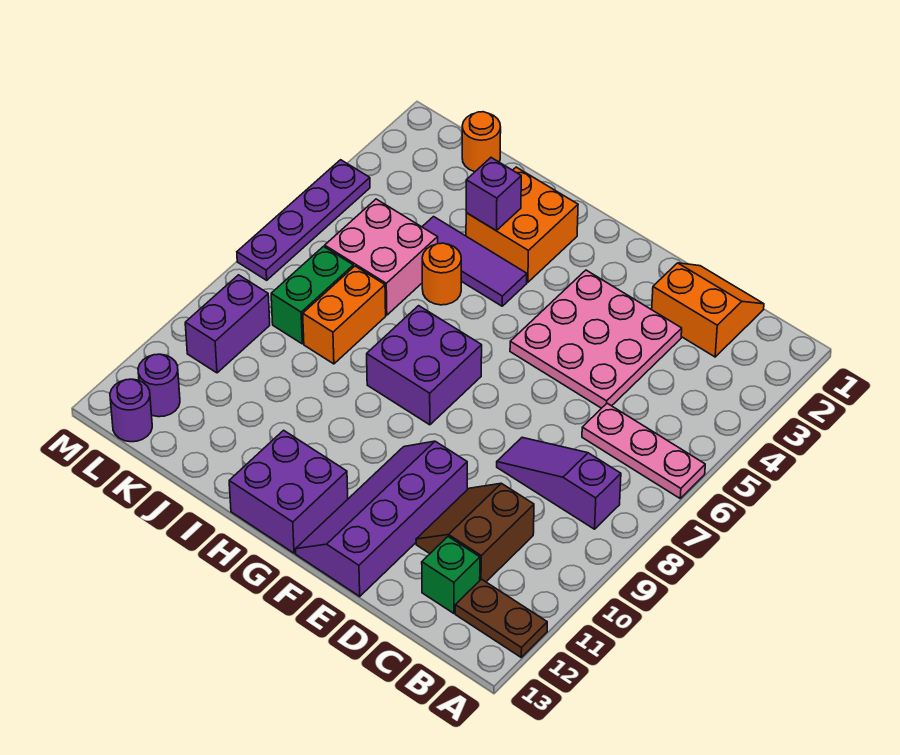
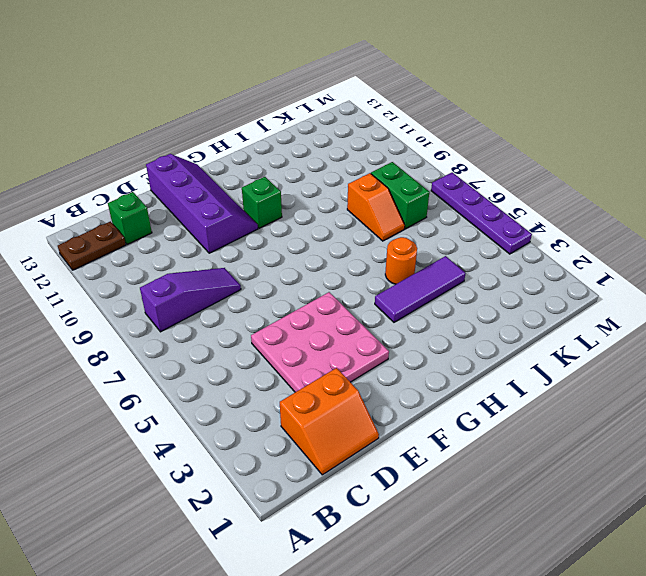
green brick G10 level 1 -> none
orange slope J7:J8 level 1 top 8 -> orange brick J7:J8 level 1
none -> pink plate A6:C6 level 1
none -> brown slope C10:D11 level 1 top C
none -> purple brick G7:H8 level 1

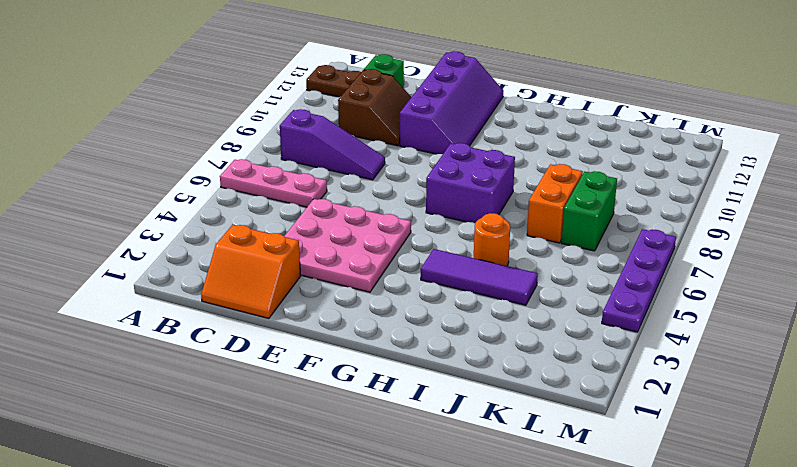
none -> purple brick G12:H13 level 1
none -> orange brick H2:I3 level 1
none -> pink brick J5:K6 level 1

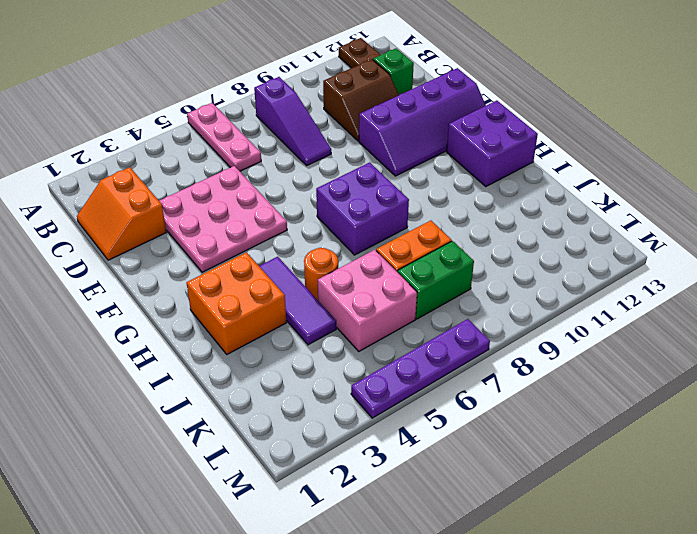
none -> orange round brick K1 level 1
none -> purple brick L9:L10 level 1
none -> purple round brick L12 level 1

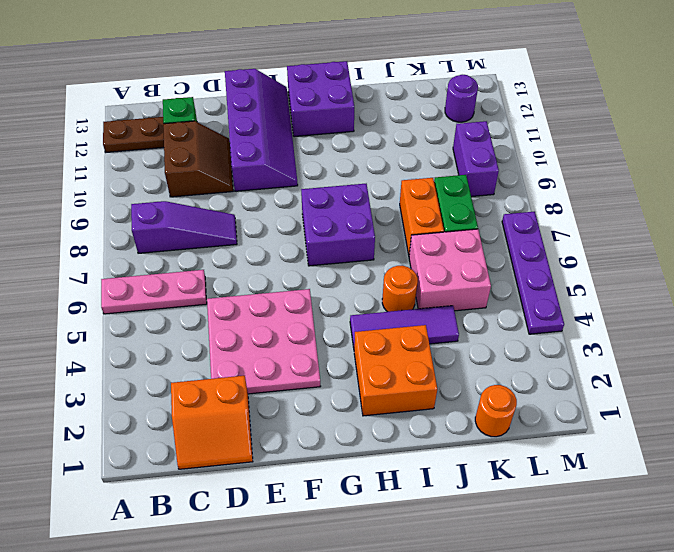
none -> purple round brick L13 level 1
none -> purple brick I3 level 2

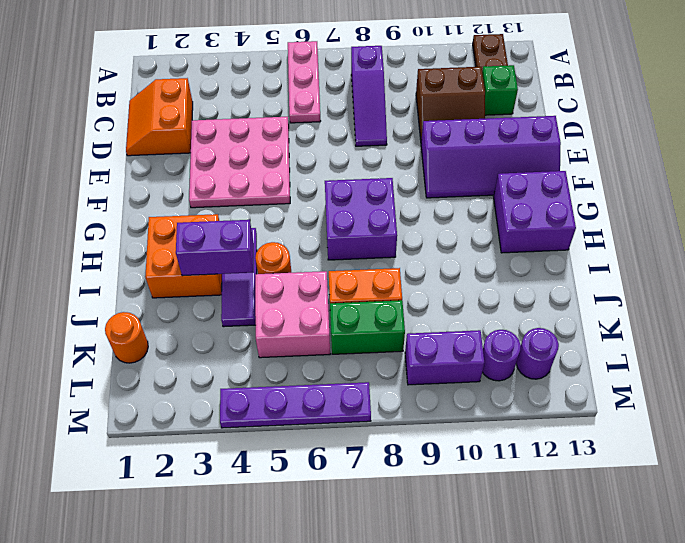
purple brick I3:I4 level 2 -> purple brick I3 level 2
purple round brick L11 level 1 -> purple round brick L13 level 1

